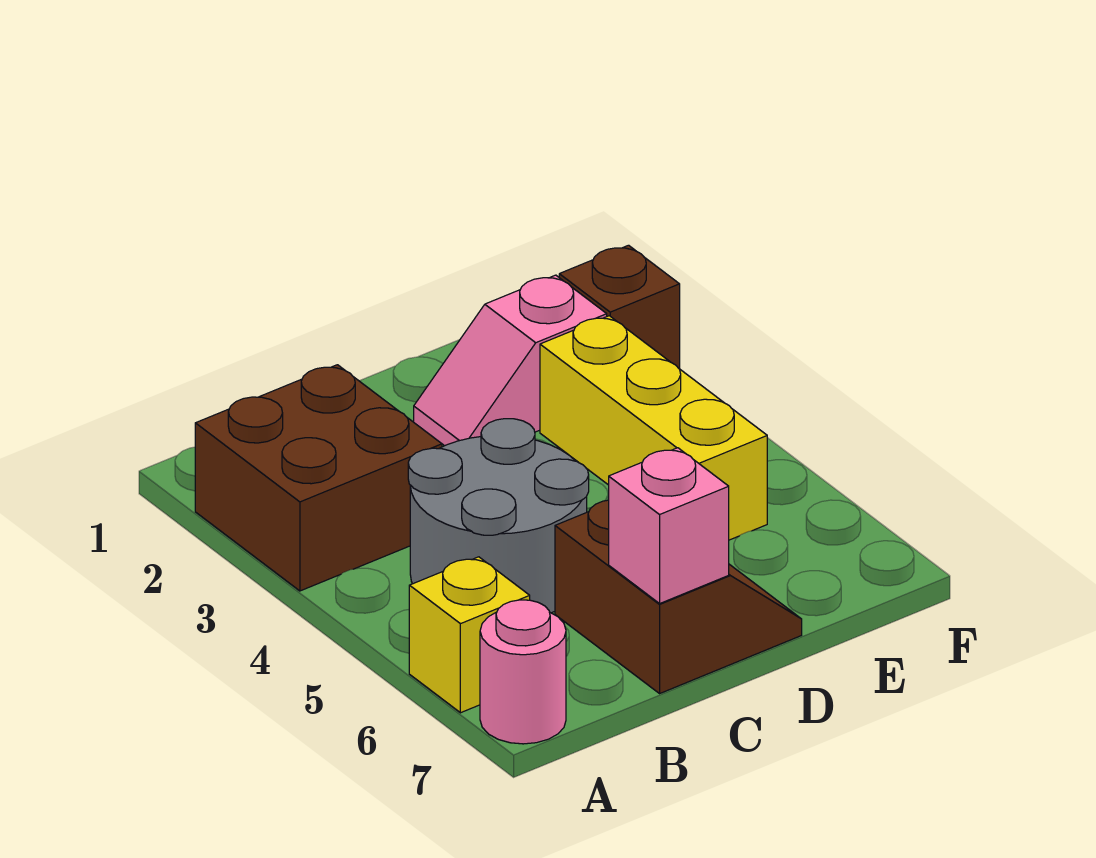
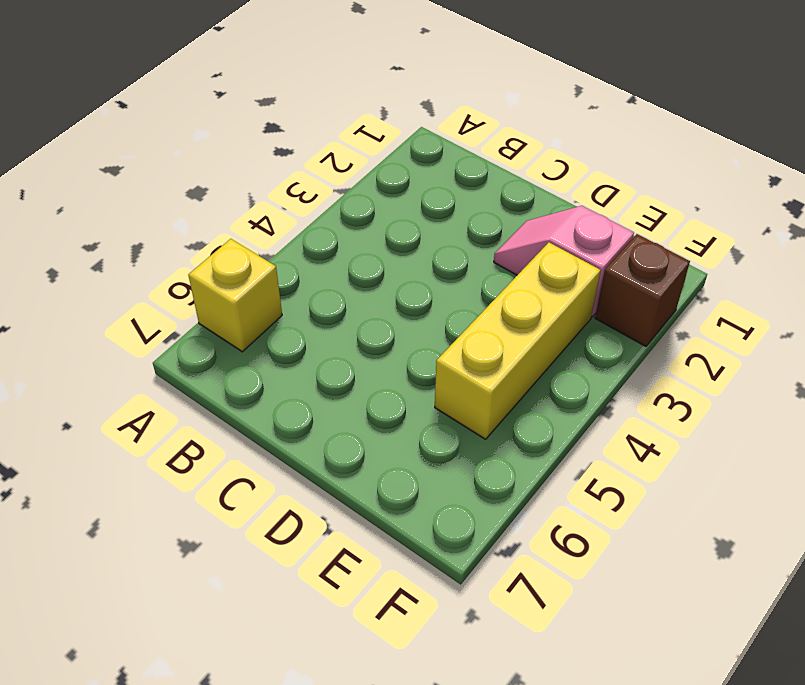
none -> brown brick A2:B3 level 1
none -> pink round brick A7 level 1

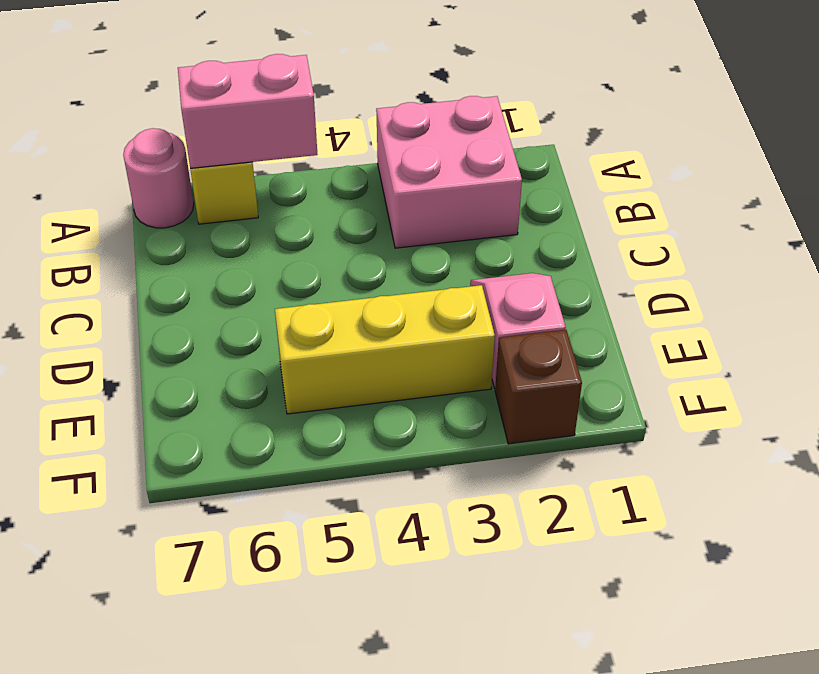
pink brick A2:B3 level 1 -> brown brick A2:B3 level 1
pink brick A5:A6 level 2 -> none
none -> grey round brick B4:C5 level 1
none -> brown slope C6:D7 level 1 top C

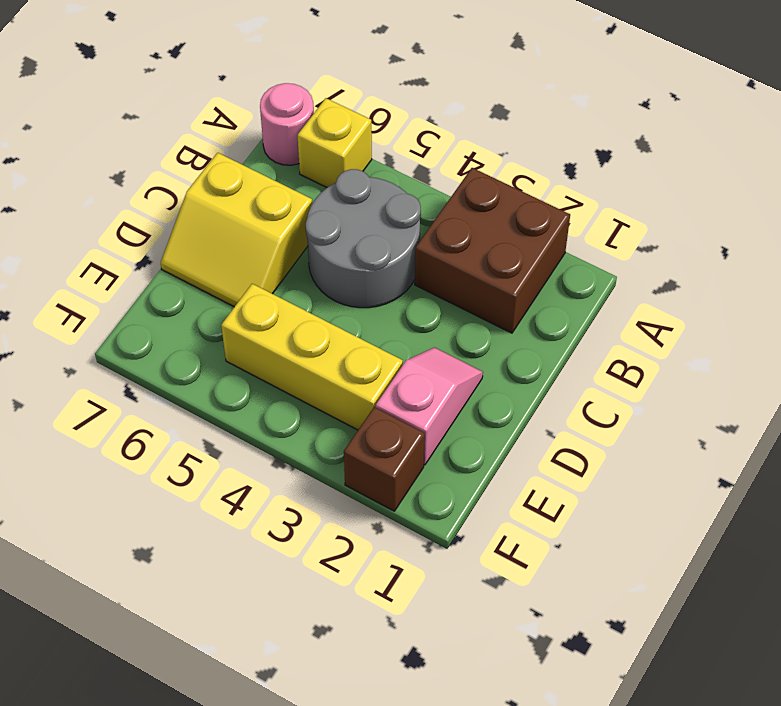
yellow slope C6:D7 level 1 top C -> brown slope C6:D7 level 1 top C
none -> pink brick C7 level 2

